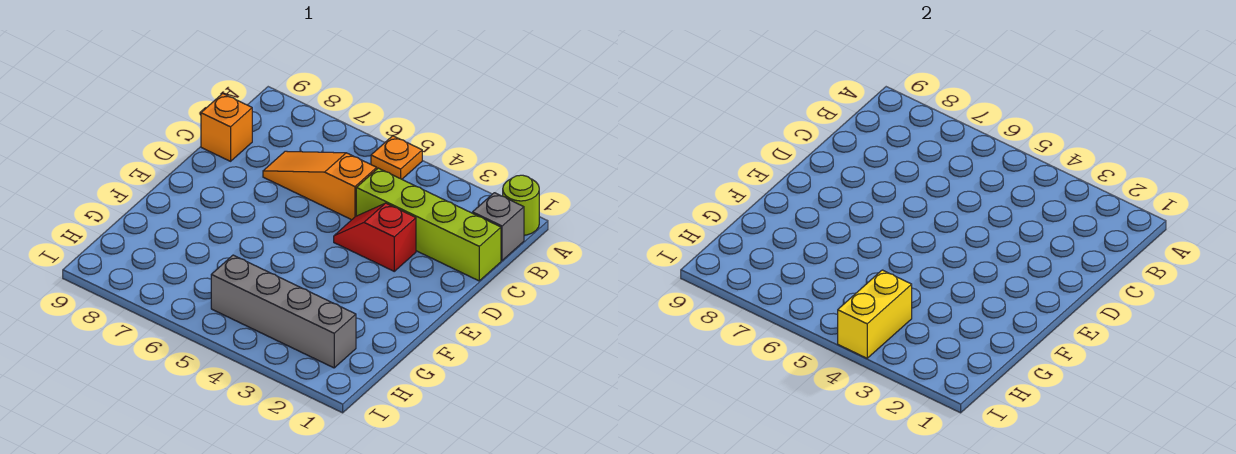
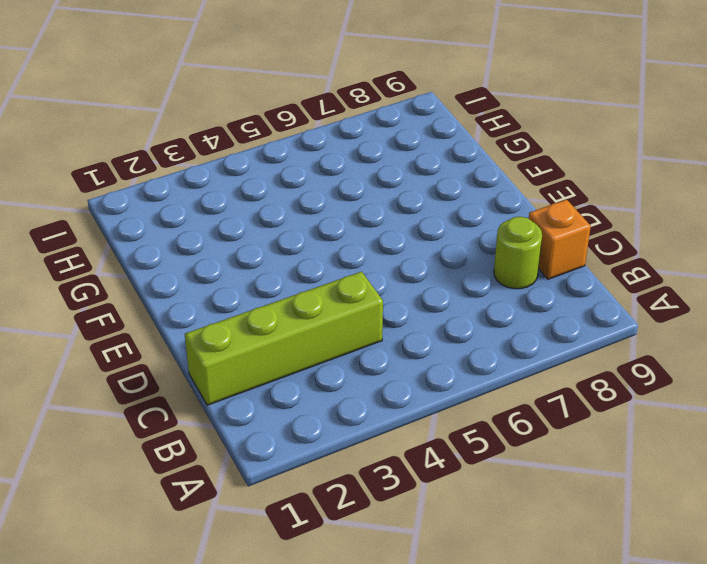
lime round brick C8 level 1 -> lime round brick A1 level 1
none -> orange plate A5 level 1
none -> grey brick B1 level 1

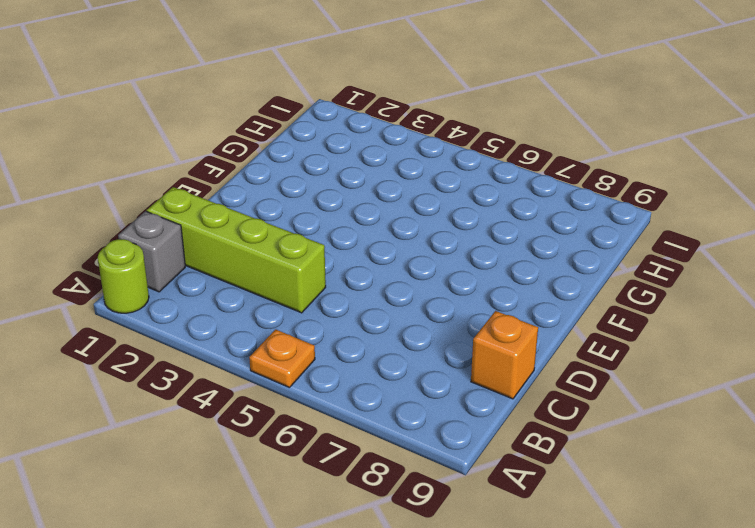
none -> orange slope C5:C7 level 1 top 5
none -> red slope D3:D4 level 1 top 3

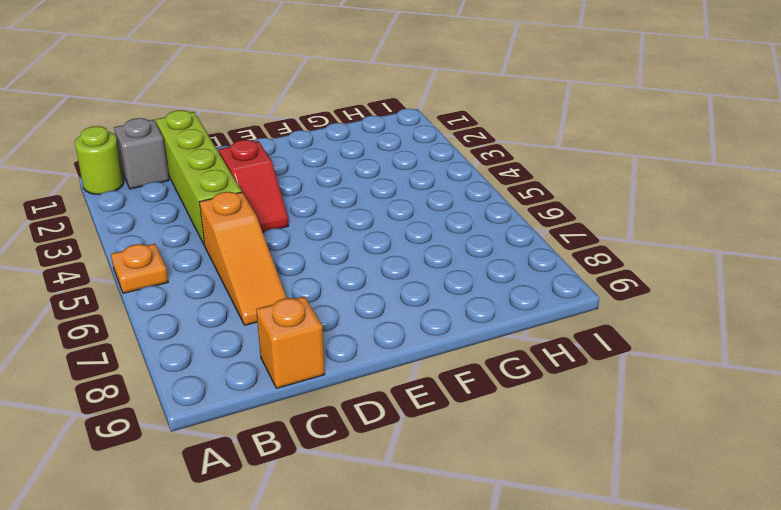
none -> grey brick H2:H5 level 1
none -> yellow brick H4:I4 level 2

